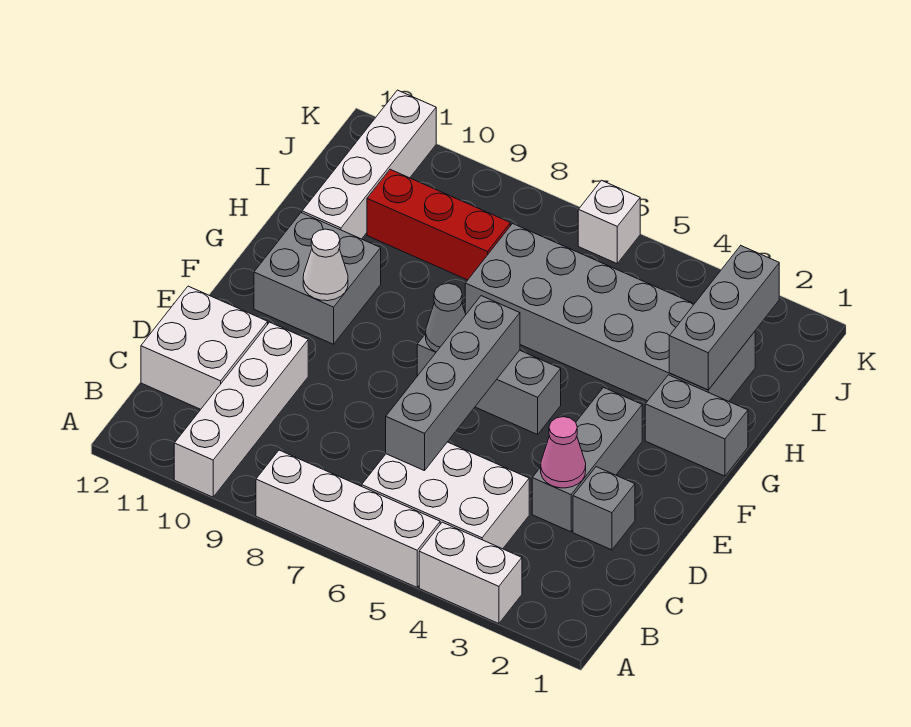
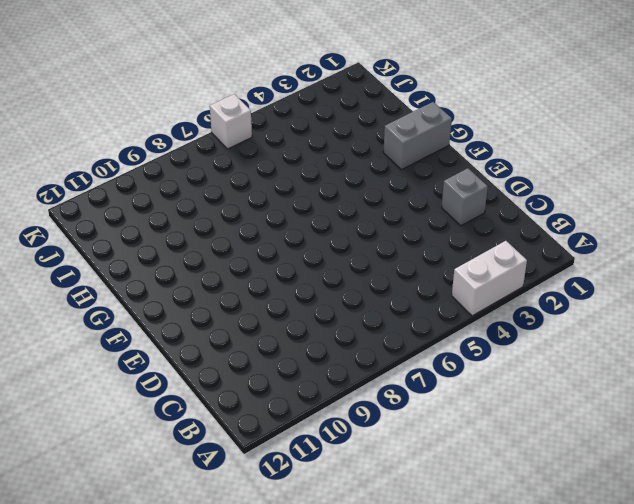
none -> white brick A5:A8 level 1
none -> white brick A10:D10 level 1
none -> white brick B4:C6 level 1

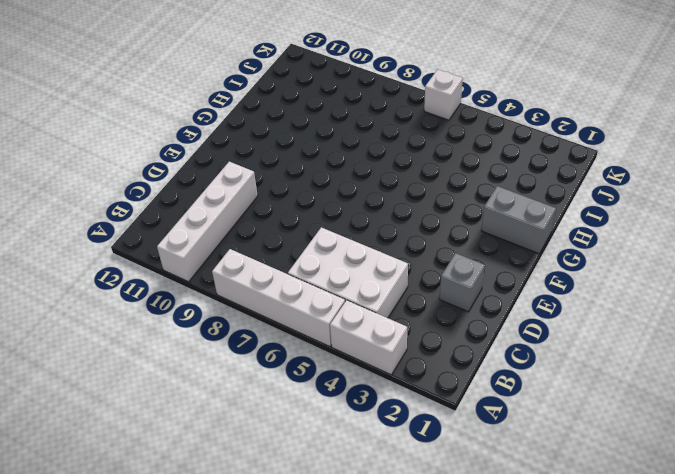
none -> white brick C11:D12 level 1
none -> grey brick D3:F3 level 1
none -> grey brick F5:F7 level 1

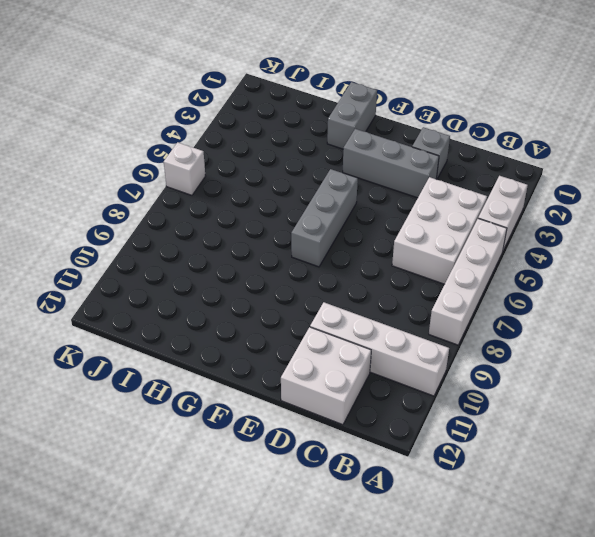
none -> grey brick F10:G11 level 1
none -> grey brick H2:I7 level 1
none -> white brick H11:K11 level 1

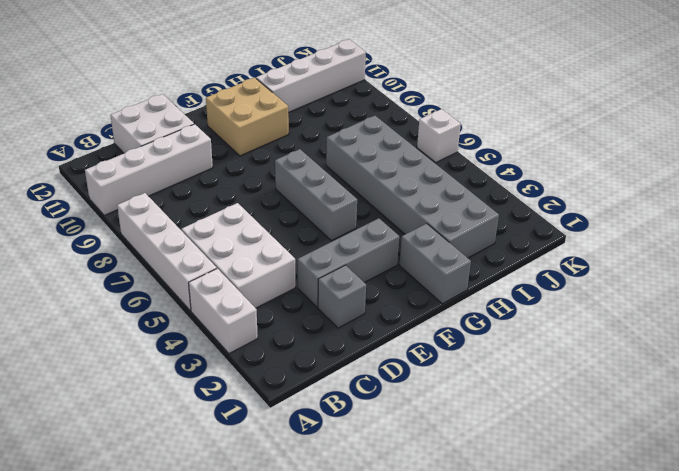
tan brick F10:G11 level 1 -> grey brick F10:G11 level 1
none -> red brick I8:I10 level 1
none -> grey brick C6:F6 level 2
none -> pink cone D3 level 2

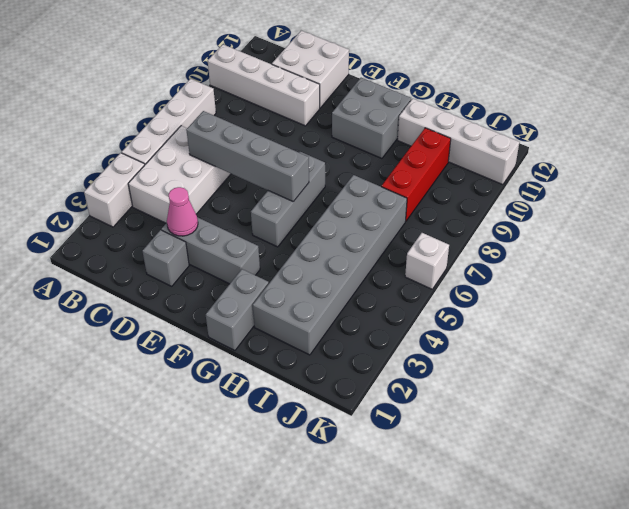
none -> grey cone F7 level 2
none -> white cone F10 level 2
none -> grey brick H2:J2 level 2

